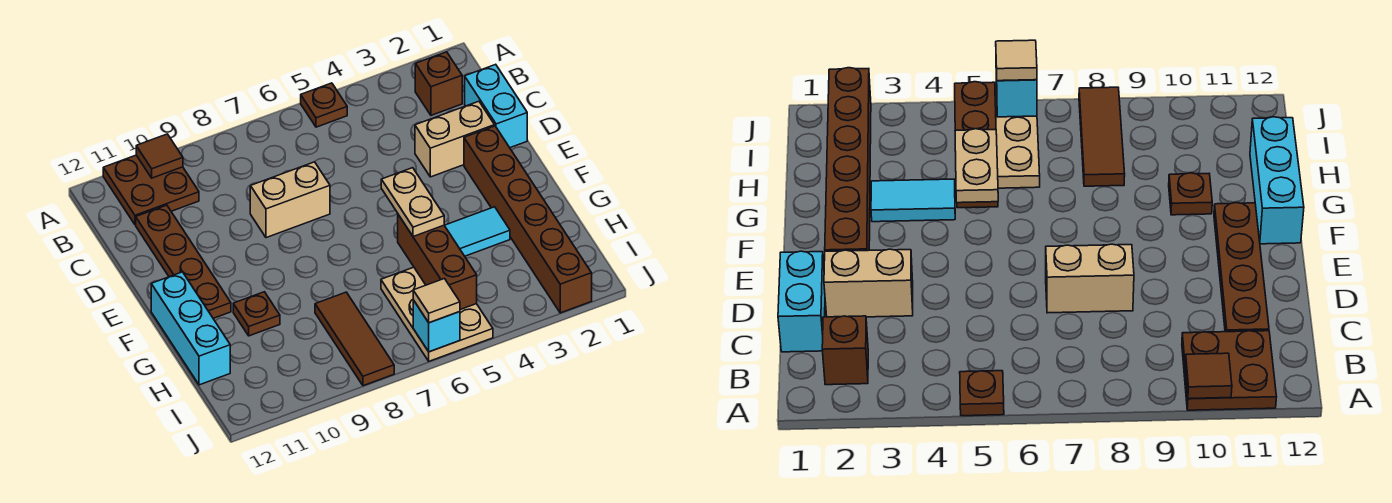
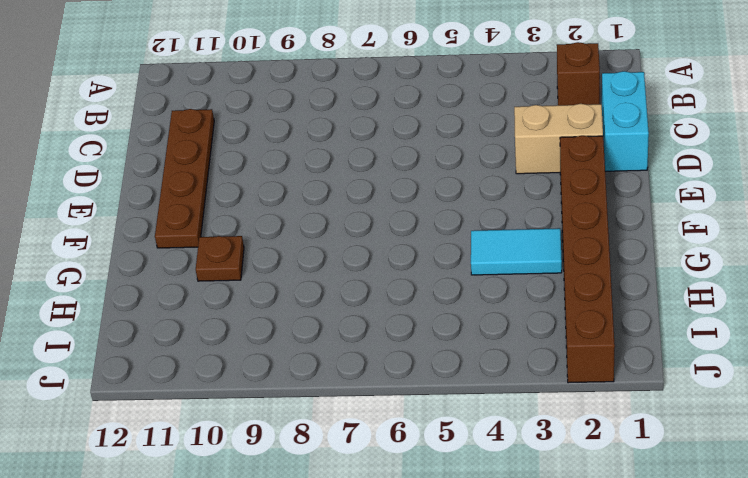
none -> brown plate A5 level 1
none -> brown plate A10:B11 level 1
none -> tan brick D7:D8 level 1

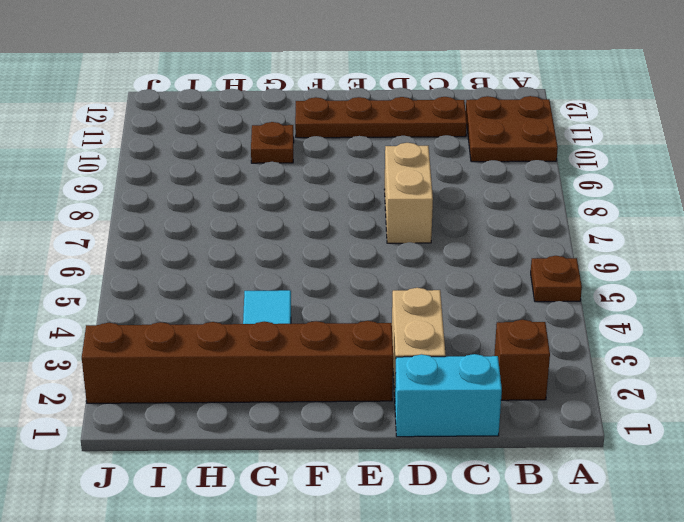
none -> cyan brick F12:H12 level 1
none -> tan plate H5:J6 level 1
none -> brown tile H8:J8 level 1

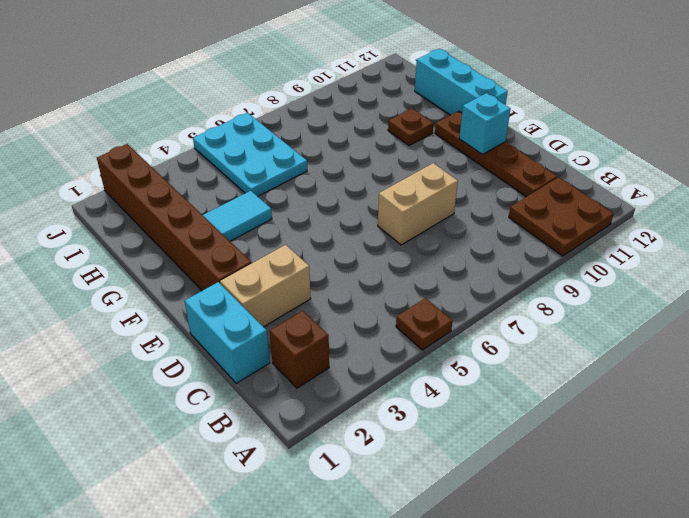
cyan brick E11 level 2 -> cyan brick J6 level 2
cyan plate H5:J6 level 1 -> tan plate H5:J6 level 1
none -> brown tile H8:J8 level 1
none -> brown tile A10 level 2
none -> brown brick G5:I5 level 2

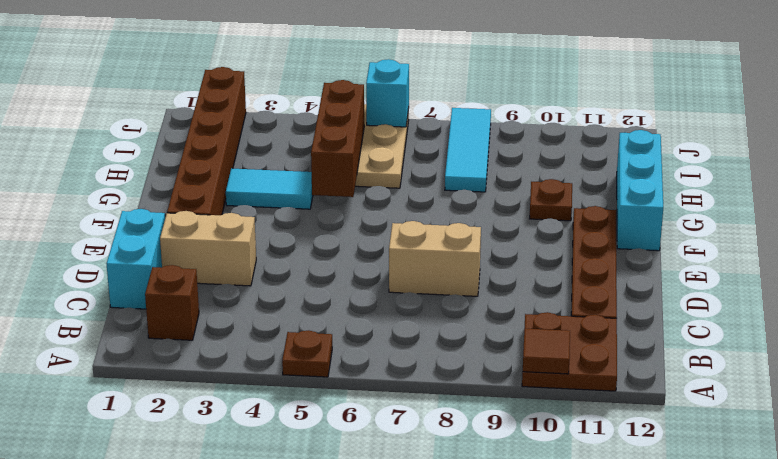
cyan tile H8:J8 level 1 -> brown tile H8:J8 level 1
none -> tan plate F5:G5 level 3
none -> tan tile J6 level 3

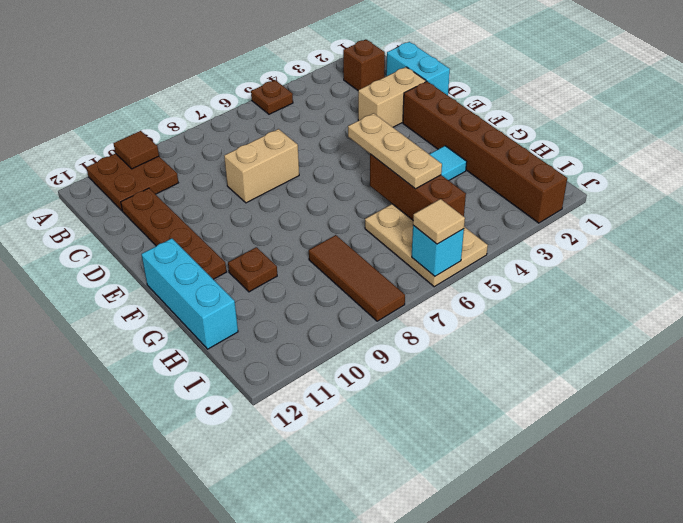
tan plate F5:H5 level 3 -> tan plate F5:G5 level 3

